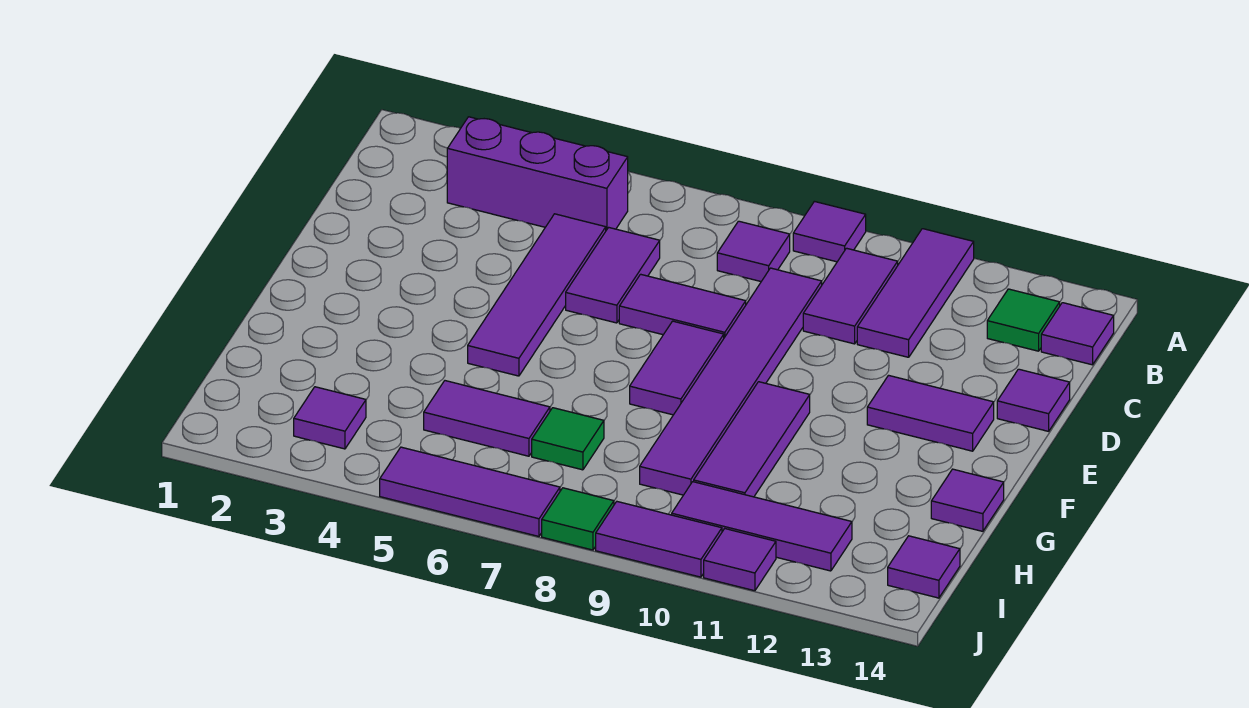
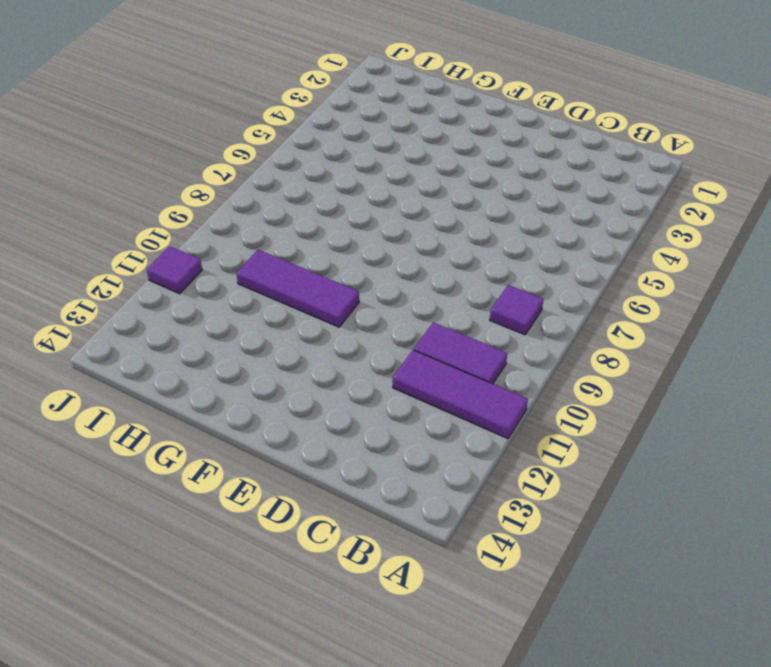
none -> purple tile A9 level 1
none -> purple brick B3:B5 level 1
none -> green tile B13 level 1

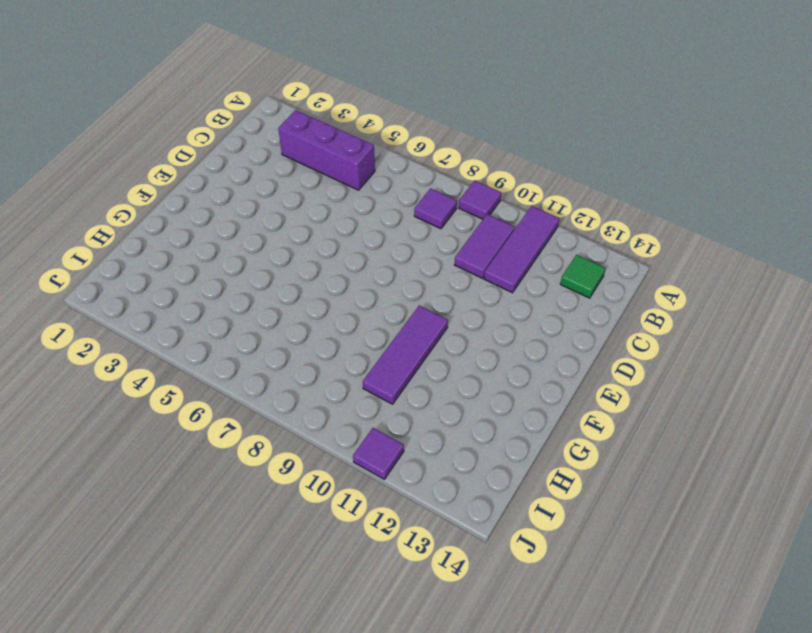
none -> purple tile B14 level 1
none -> purple tile C5:F5 level 1
none -> purple tile C6:D6 level 1

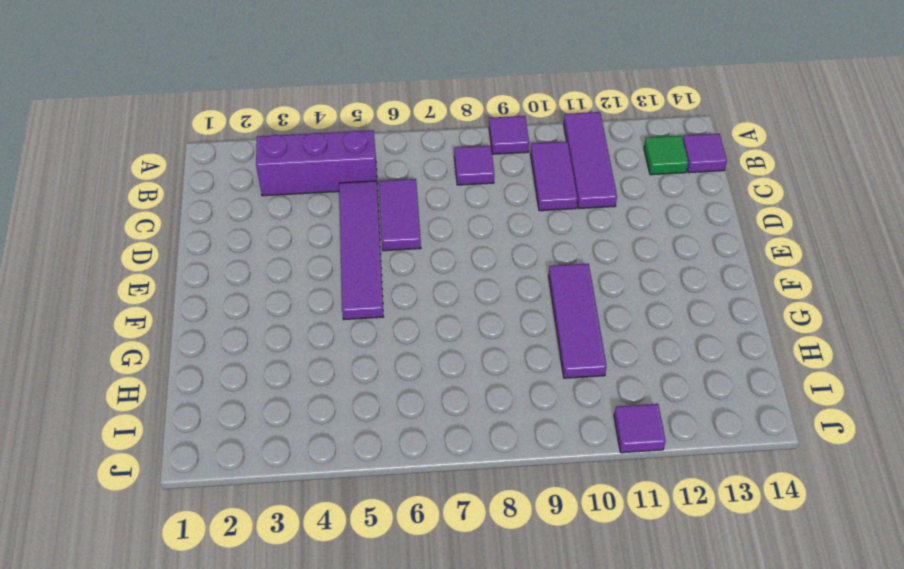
none -> purple tile C9:H9 level 1
none -> purple tile D7:D8 level 1
none -> purple tile D14 level 1

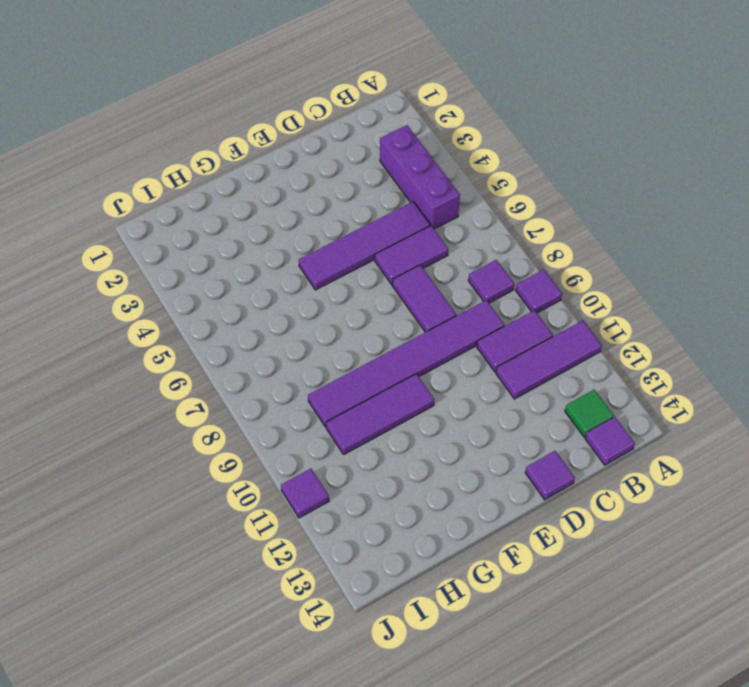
none -> purple tile E8:F8 level 1
none -> purple tile E12:E13 level 1
none -> purple tile G14 level 1

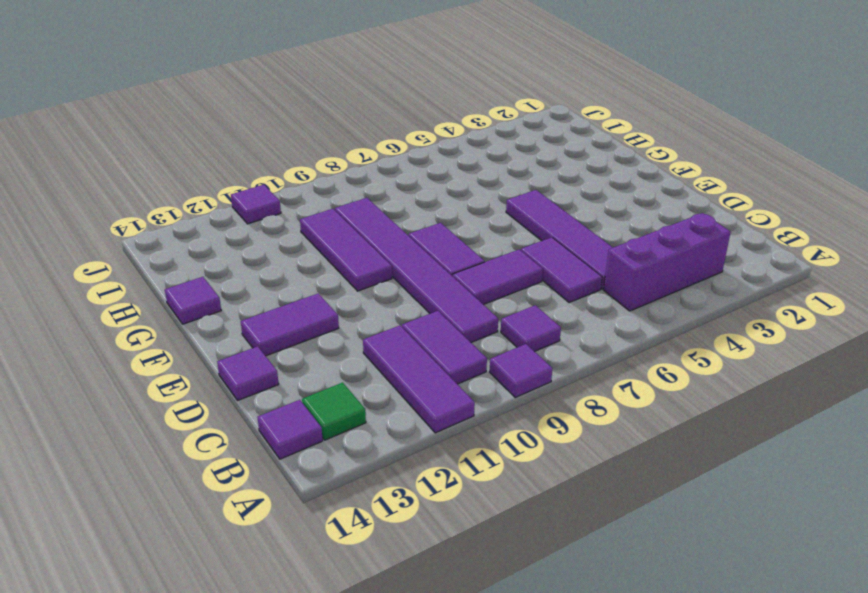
none -> purple tile H5:H6 level 1
none -> green tile H7 level 1
none -> purple tile I3 level 1

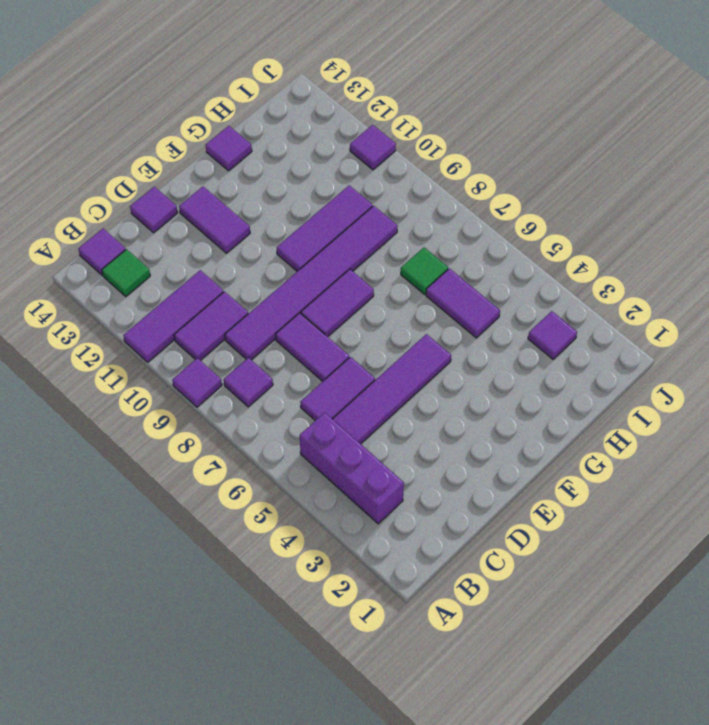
none -> purple tile I10:I12 level 1
none -> purple tile I14 level 1
none -> purple tile J5:J7 level 1

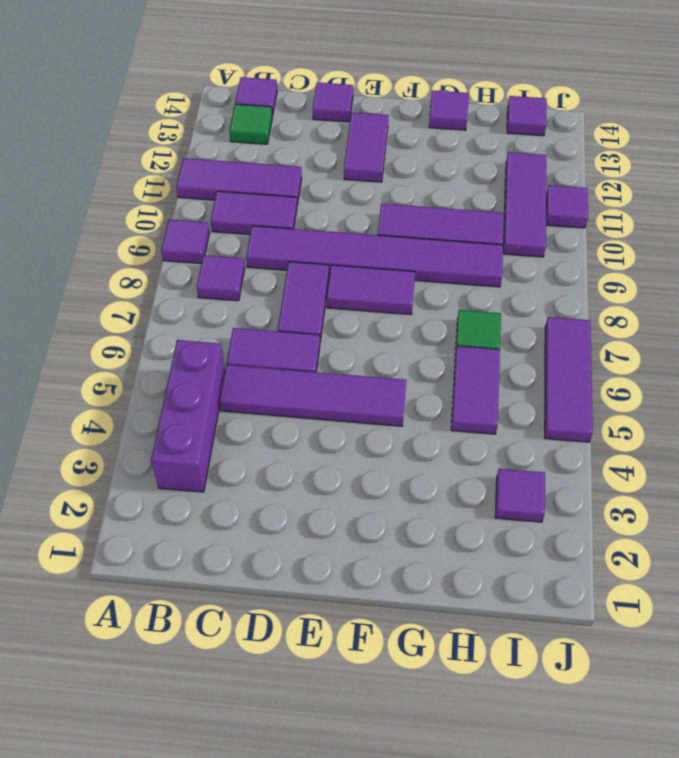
none -> green tile J8 level 1
none -> purple tile J9:J10 level 1

